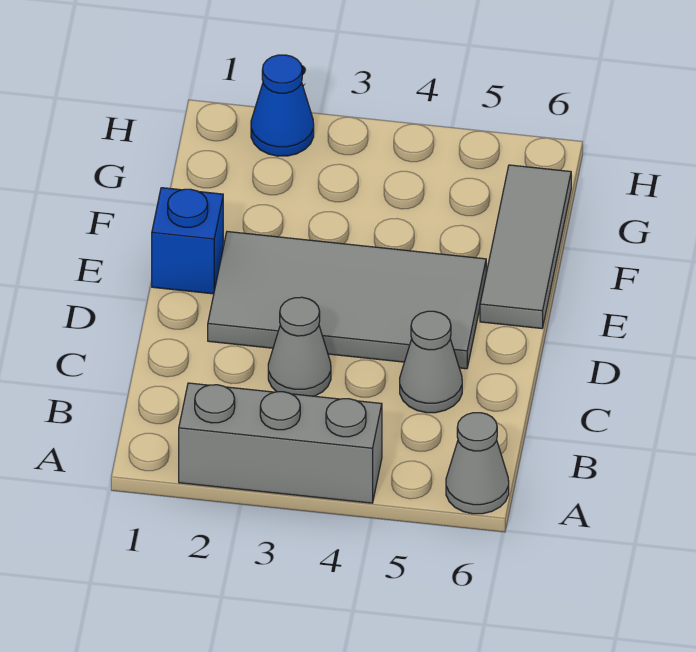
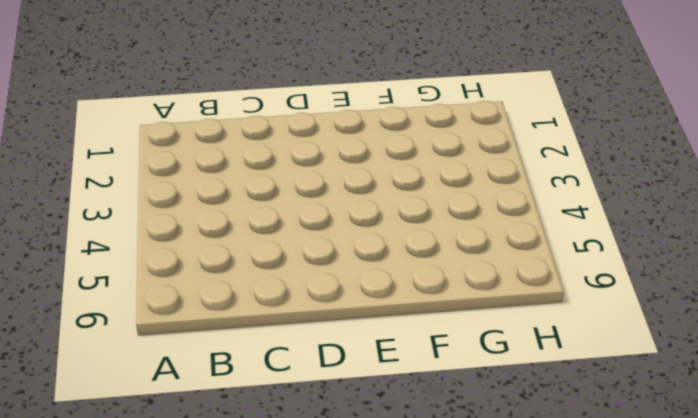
none -> grey brick A2:A4 level 1
none -> grey cone A6 level 1

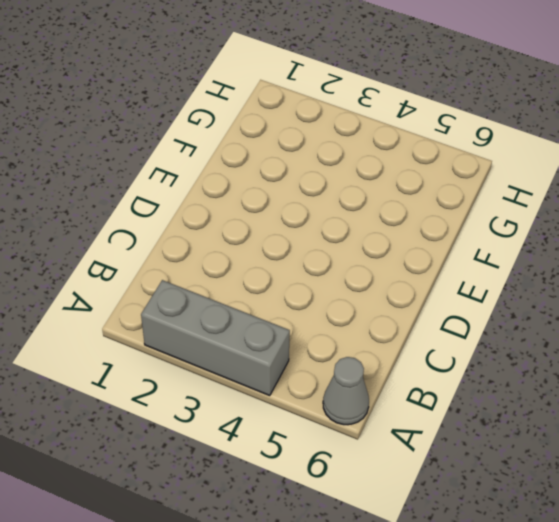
none -> grey cone C3 level 1
none -> grey cone C5 level 1

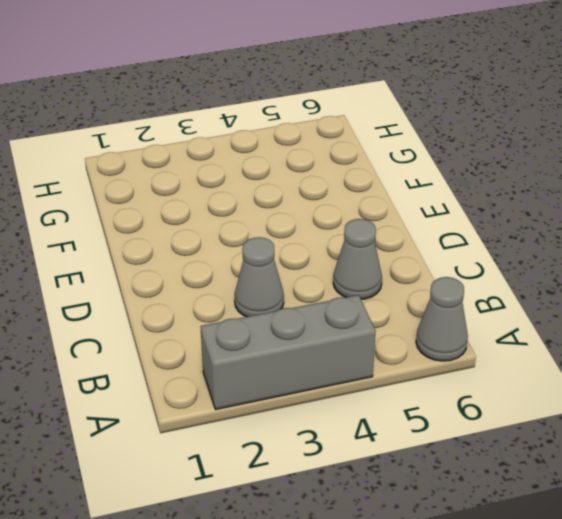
none -> grey tile D2:E5 level 1
none -> blue brick E1 level 1

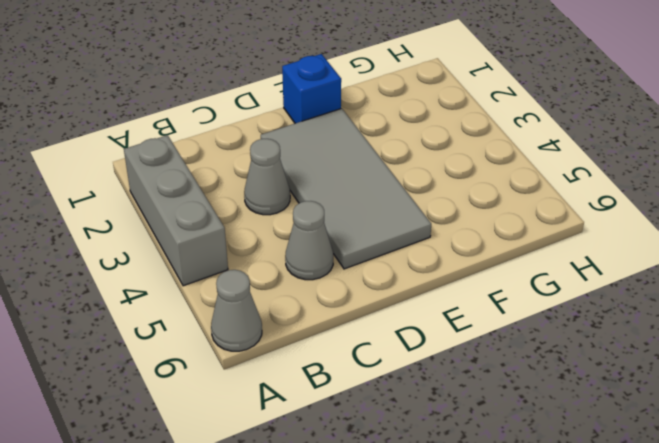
none -> grey tile E6:G6 level 1
none -> blue cone H2 level 1

